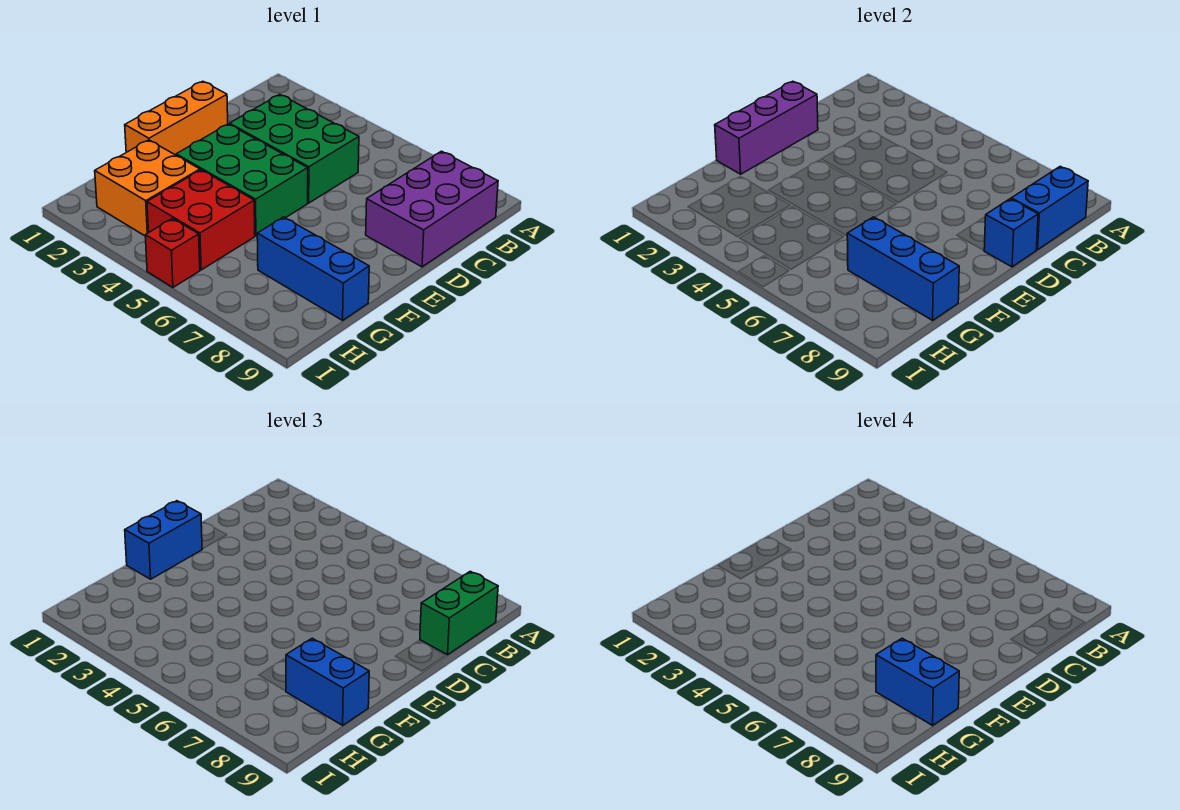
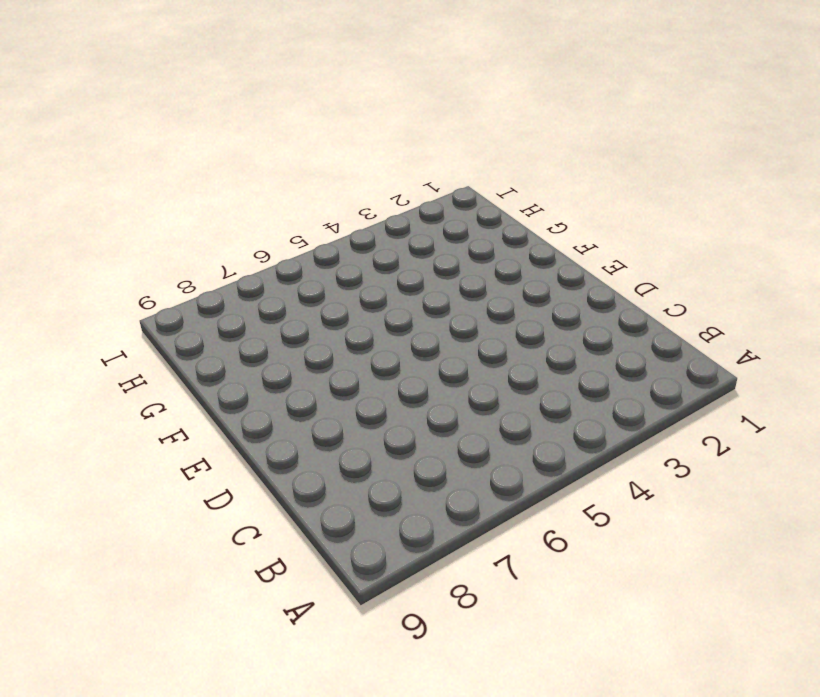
none -> purple brick B8:D9 level 1
none -> green brick C3:D5 level 1
none -> orange brick D1:F1 level 1

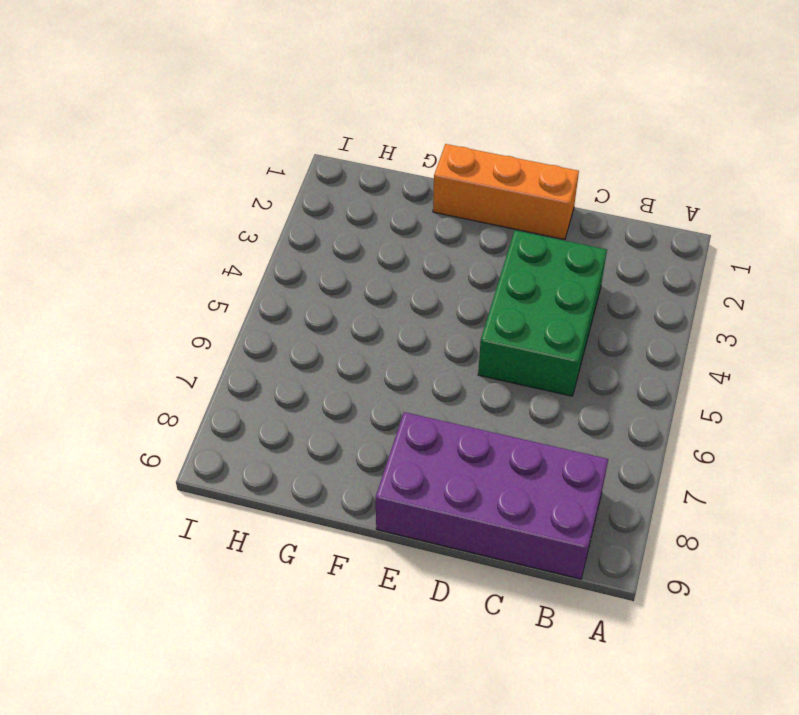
purple brick B8:E9 level 1 -> purple brick B8:D9 level 1
none -> green brick E3:F5 level 1
none -> orange brick G2:H3 level 1
none -> red brick G4:H5 level 1

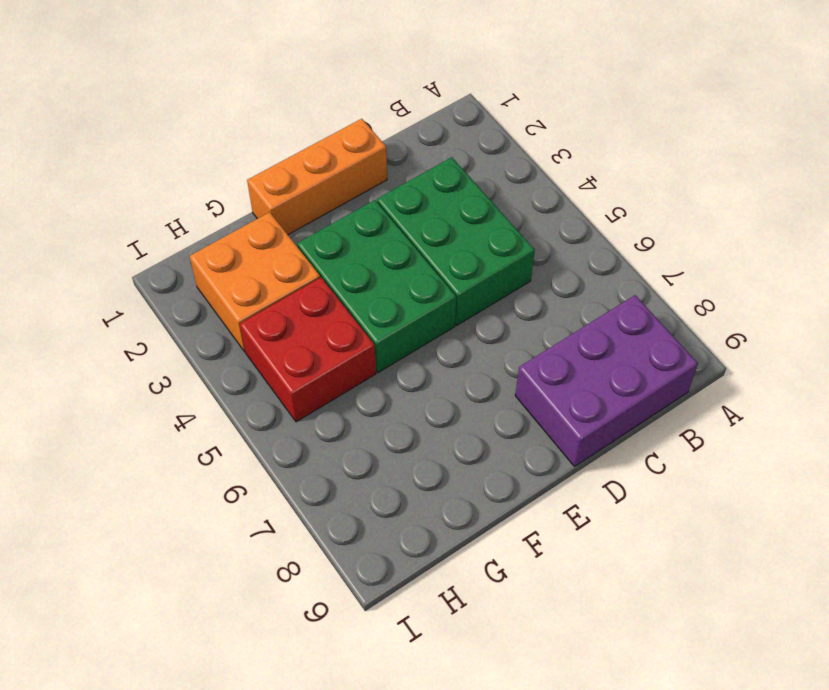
none -> blue brick G7:G9 level 1
none -> red brick I5 level 1
none -> blue brick B9:C9 level 2

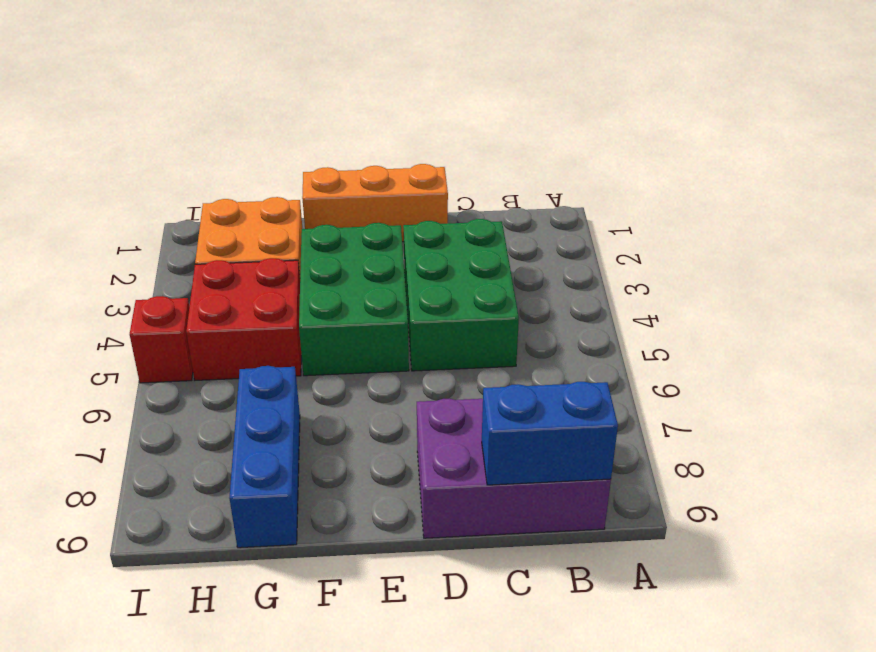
none -> purple brick D1:F1 level 2
none -> blue brick D9 level 2
none -> blue brick G7:G9 level 2

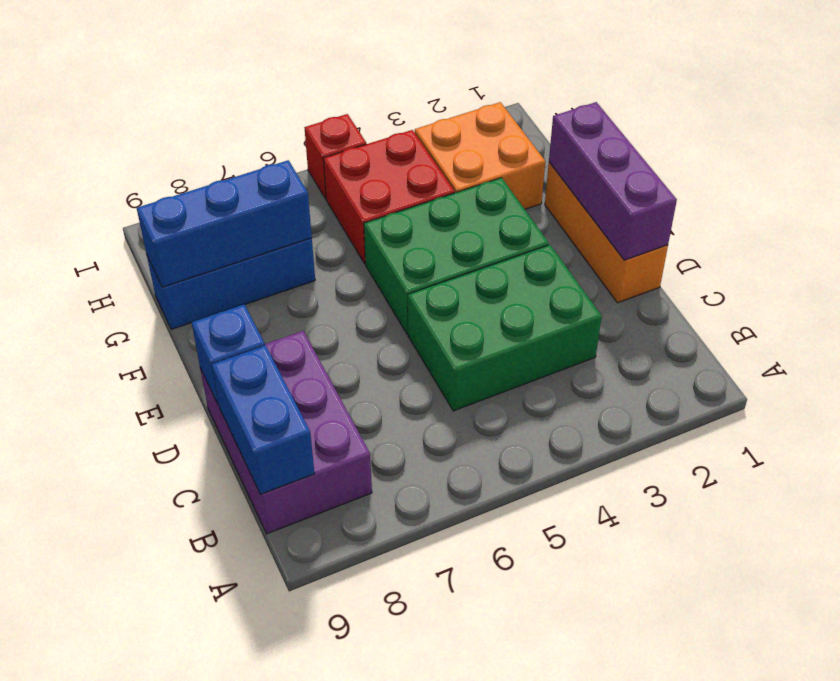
none -> green brick B9:C9 level 3
none -> blue brick E1:F1 level 3
none -> blue brick G8:G9 level 3

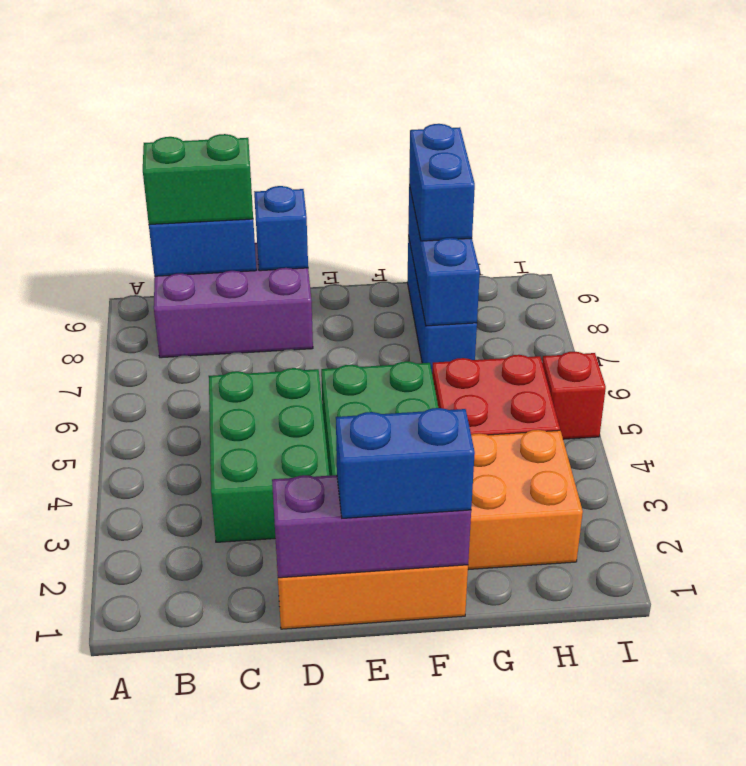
none -> blue brick G8:G9 level 4

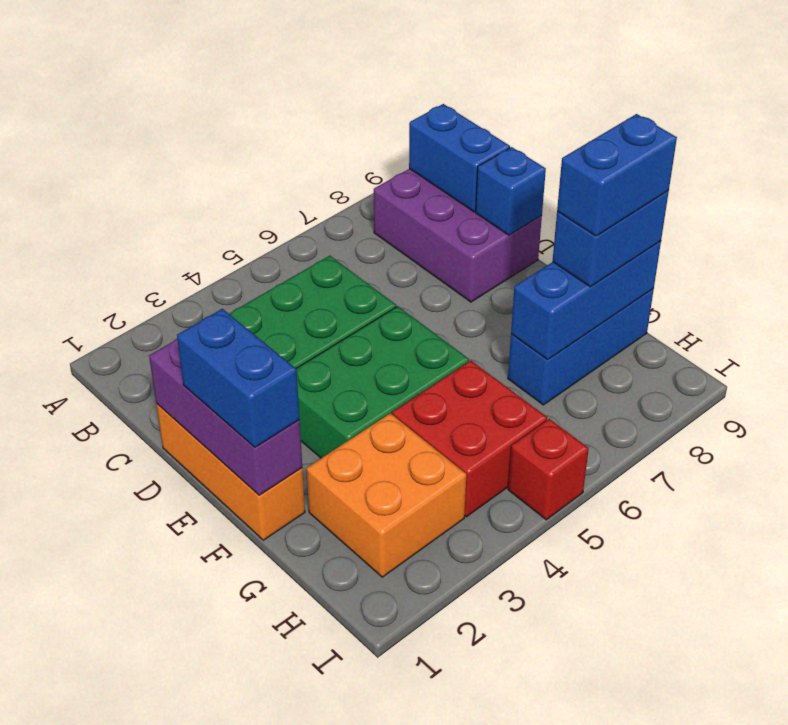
none -> green brick B9:C9 level 3

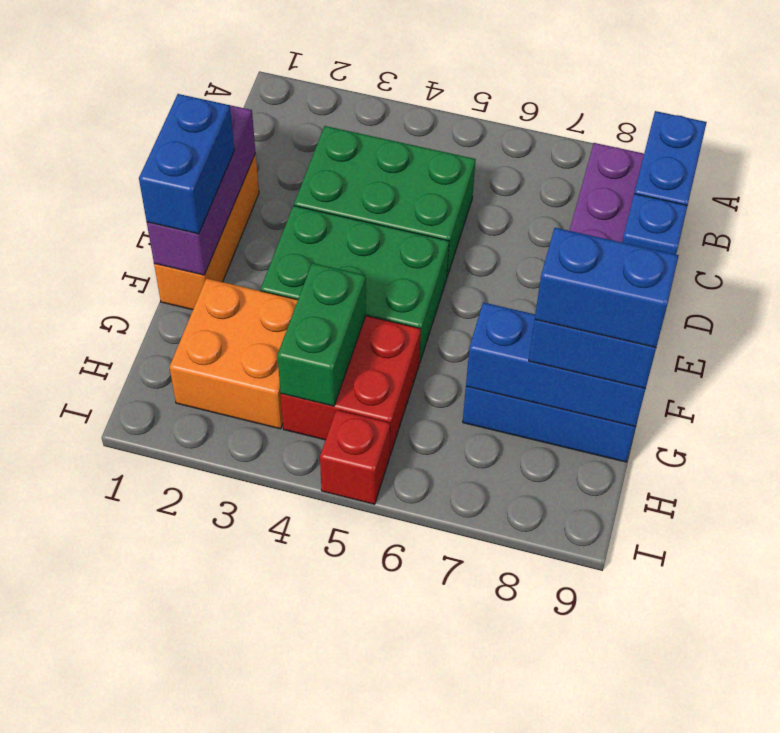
green brick G4:H4 level 2 -> green brick B9:C9 level 3

